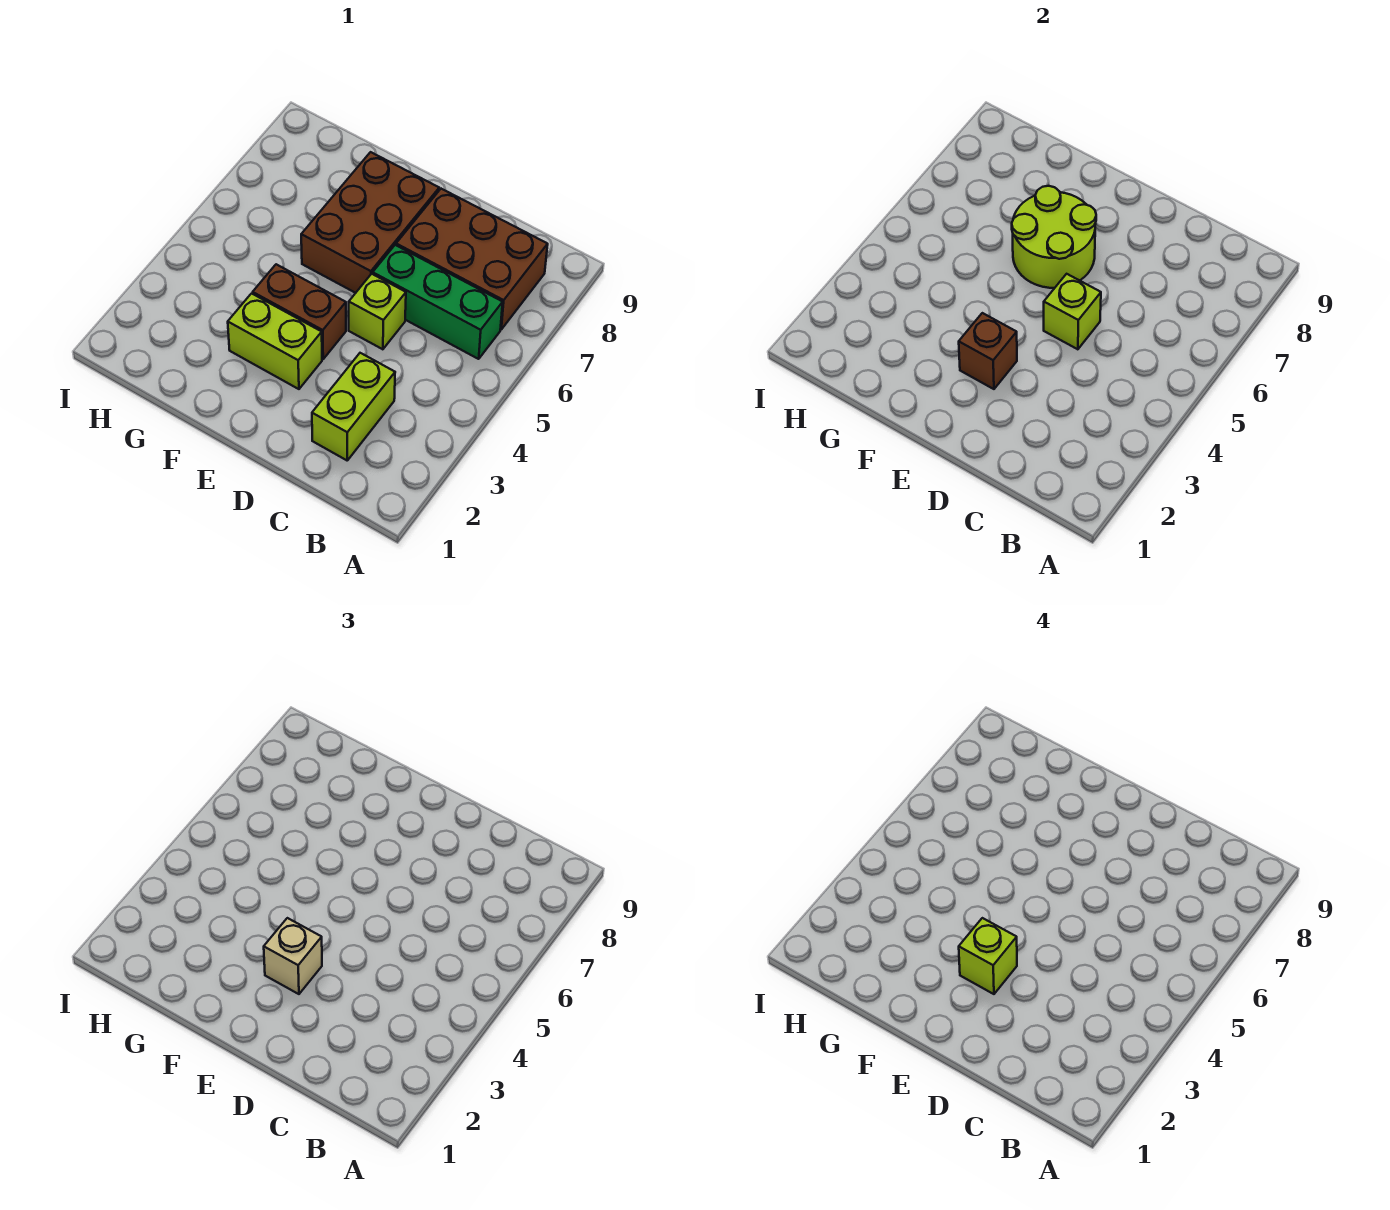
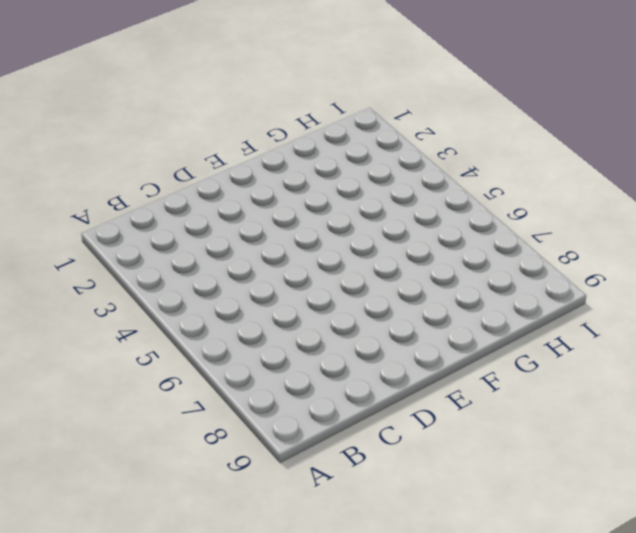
none -> green brick B6:D6 level 1
none -> brown brick B7:D8 level 1
none -> lime brick C2:C3 level 1

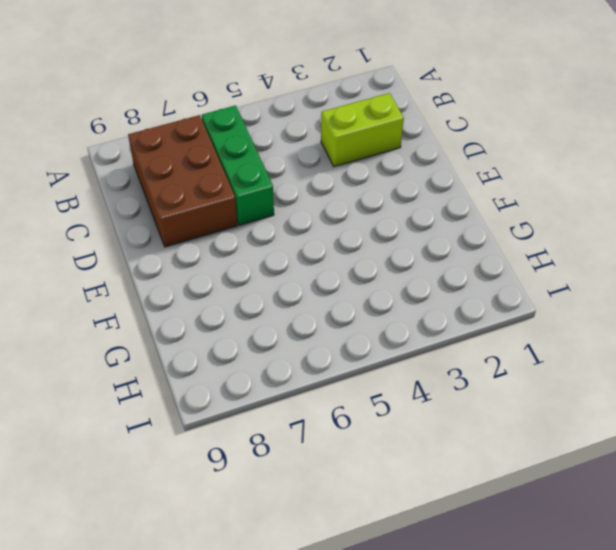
none -> lime brick D5 level 1
none -> lime brick E3:F3 level 1
none -> brown brick E4:F4 level 1

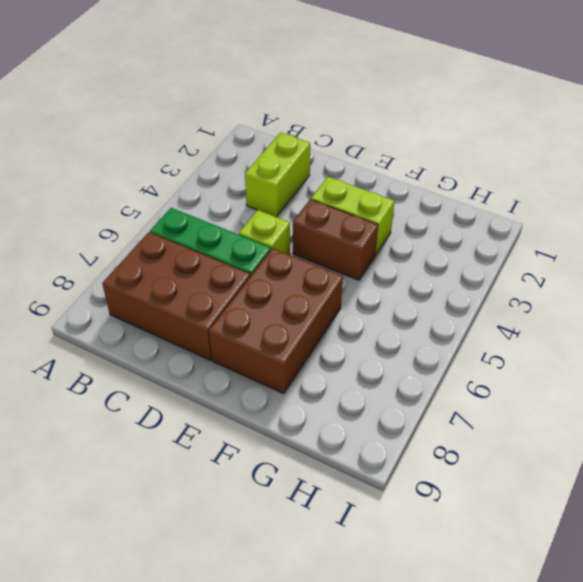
none -> lime brick D5 level 2
none -> brown brick E3 level 2
none -> lime round brick E6:F7 level 2

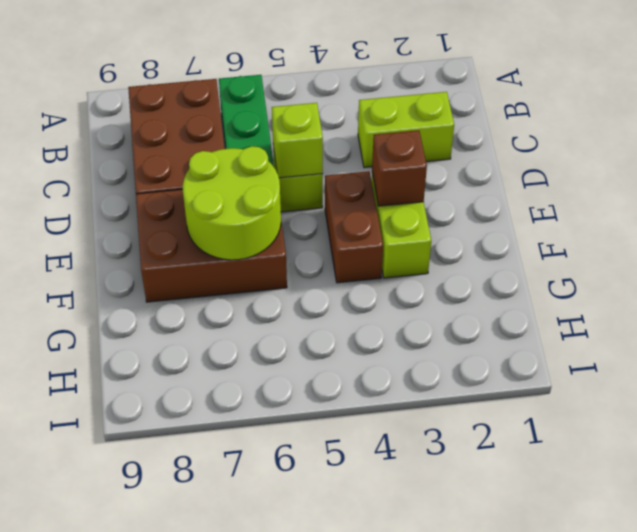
none -> tan brick E3 level 3
none -> lime brick E3 level 4

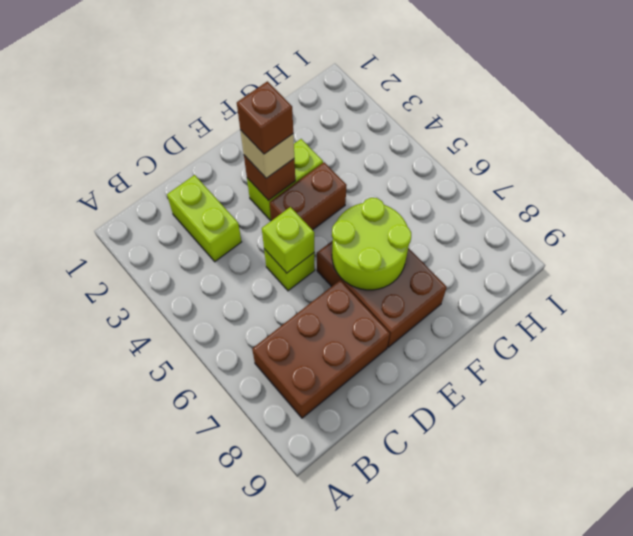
brown brick E3 level 4 -> lime brick E3 level 4
none -> green brick B6:D6 level 1

